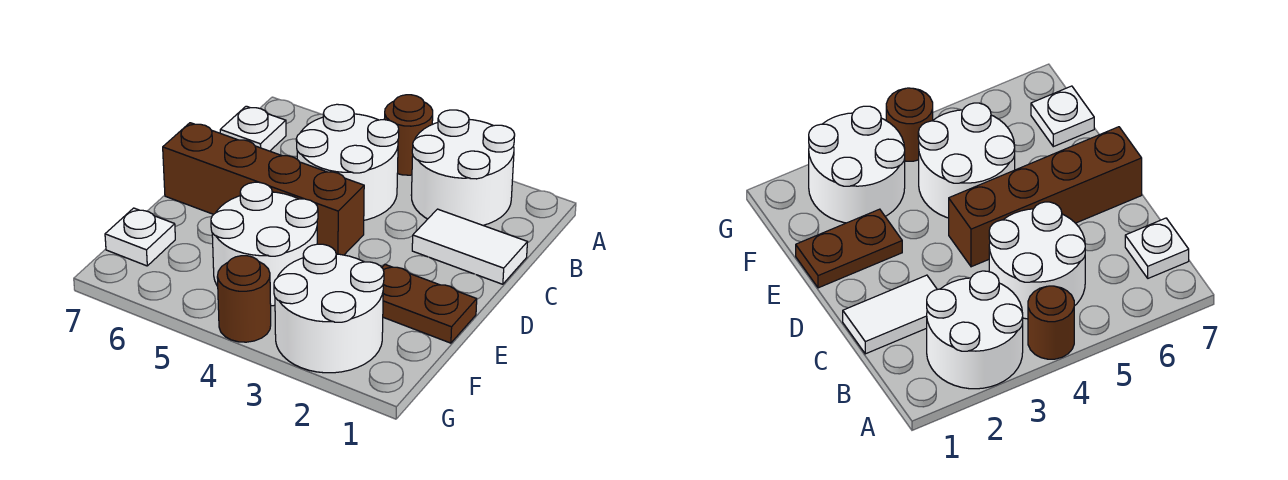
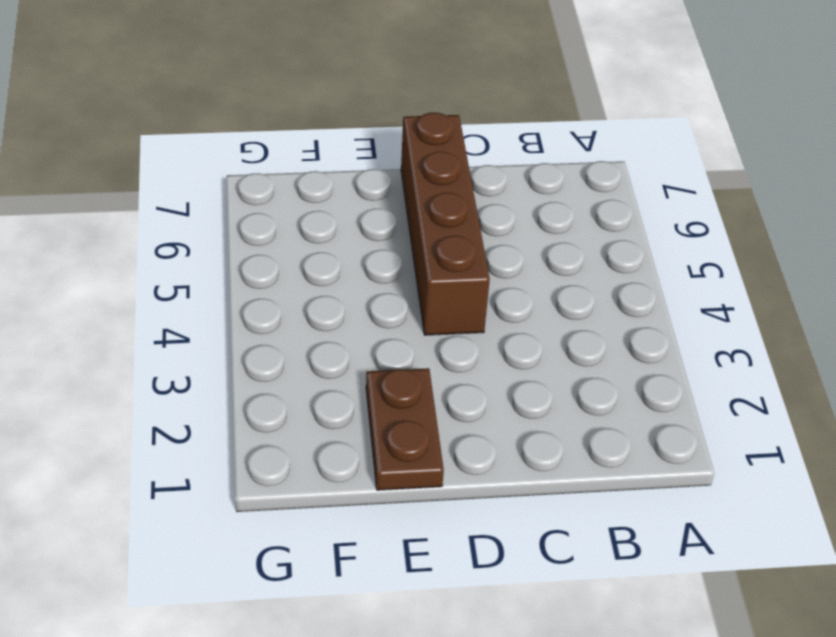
none -> white round brick A2:B3 level 1
none -> brown round brick A4 level 1

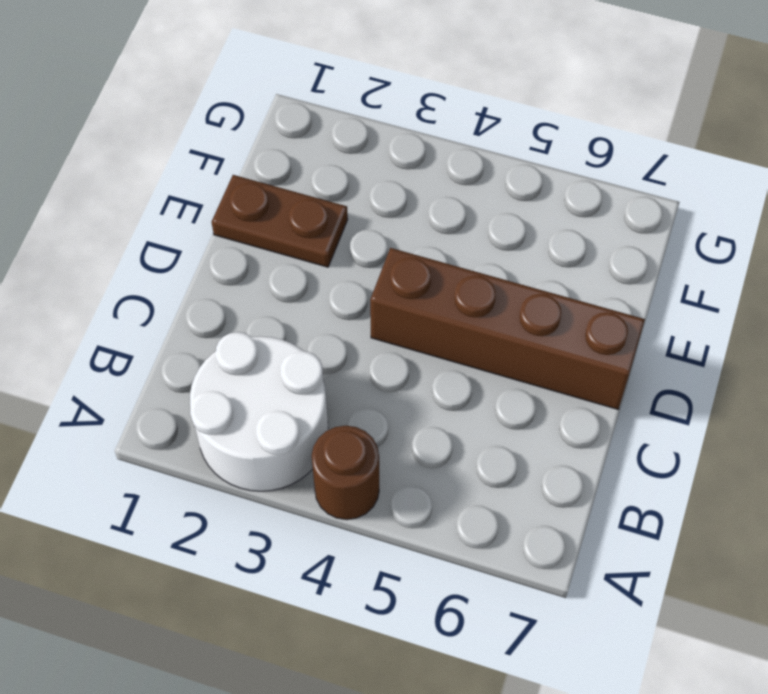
none -> white round brick B4:C5 level 1
none -> white plate B7 level 1

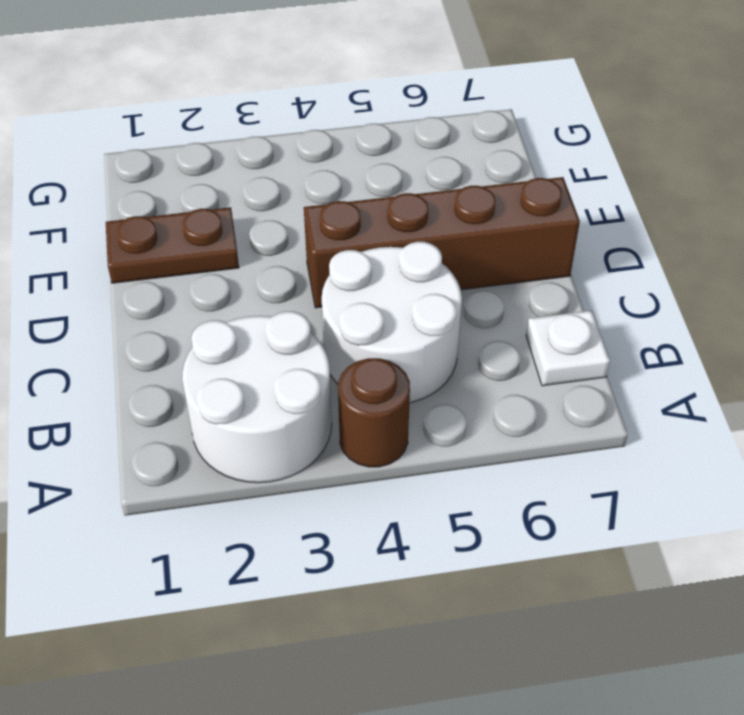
none -> white tile C1:C2 level 1
none -> white round brick E4:F5 level 1

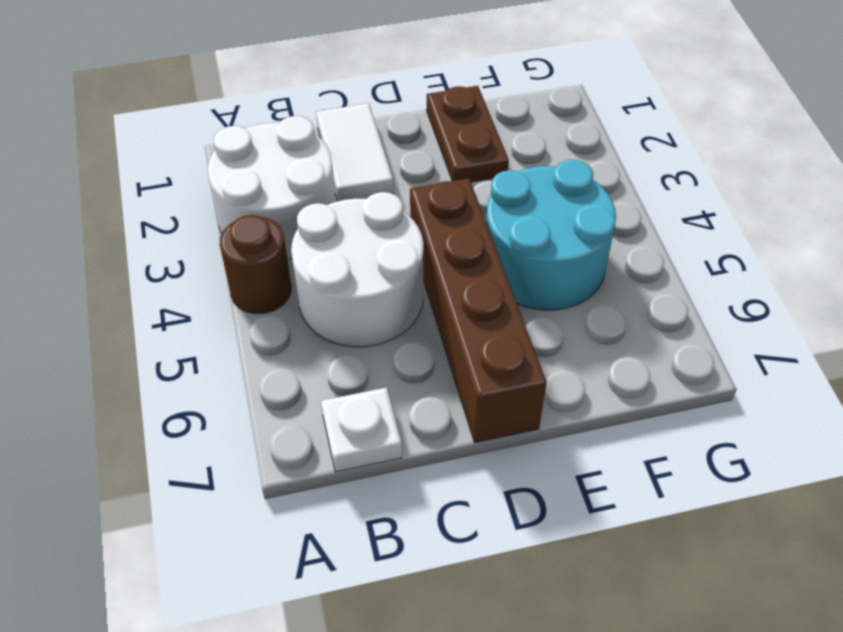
cyan round brick E4:F5 level 1 -> white round brick E4:F5 level 1
none -> white round brick F2:G3 level 1
none -> white plate F7 level 1

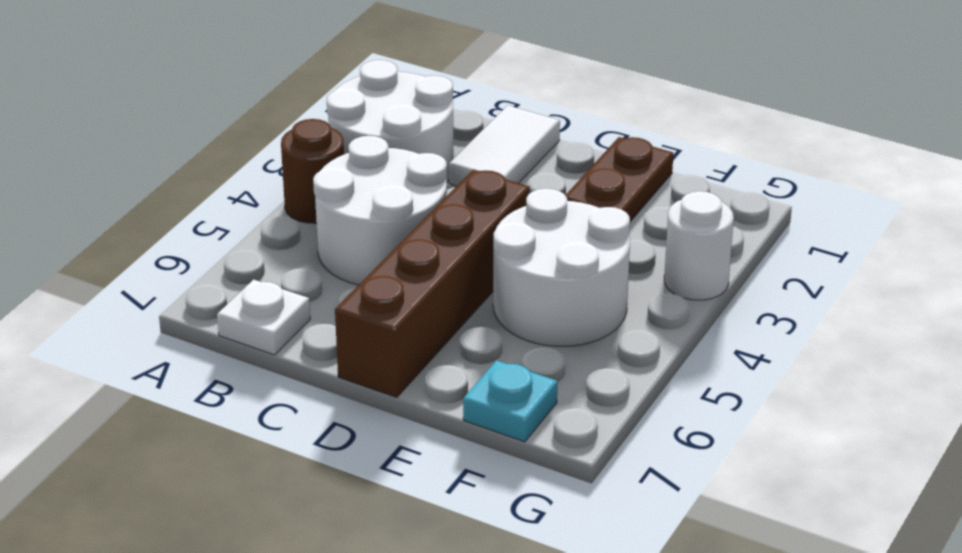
cyan plate F7 level 1 -> white plate F7 level 1
white round brick G3 level 1 -> white round brick F2:G3 level 1
none -> brown round brick G4 level 1

